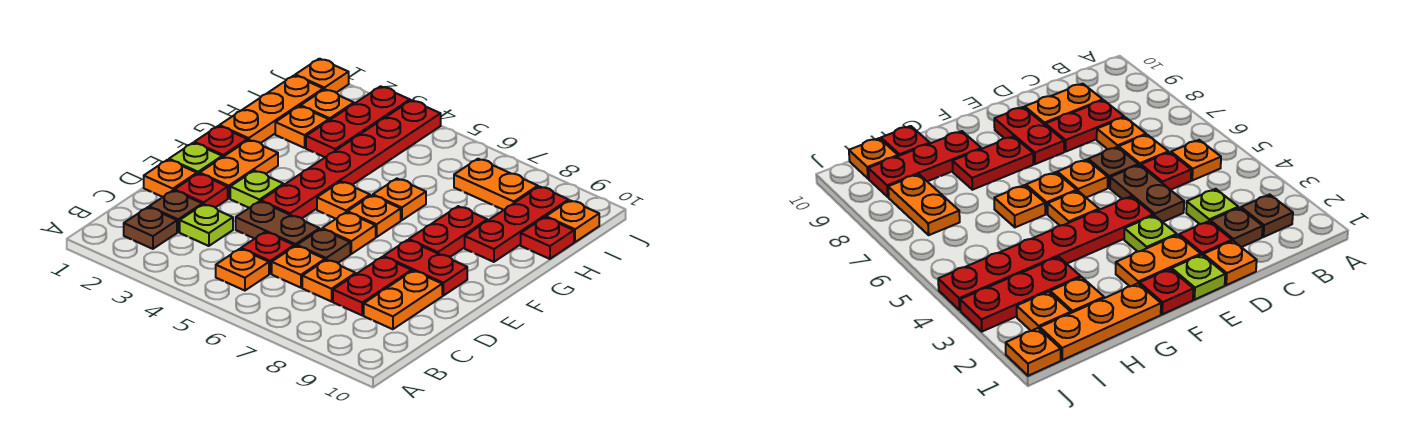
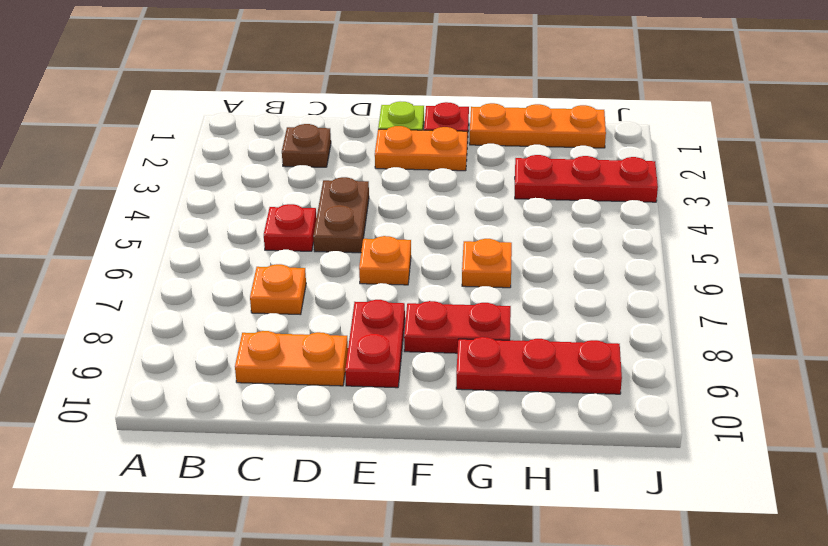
none -> brown plate B2 level 1
none -> orange plate B5 level 1
none -> lime plate C3 level 1
none -> orange plate C6 level 1

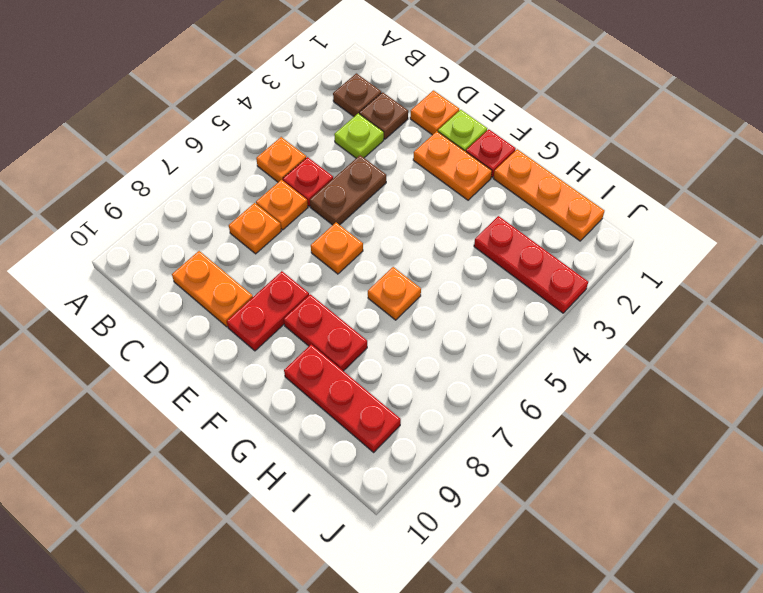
none -> red plate C8:D8 level 1
none -> red plate D2 level 1
none -> brown plate D6 level 1
none -> lime plate E3 level 1

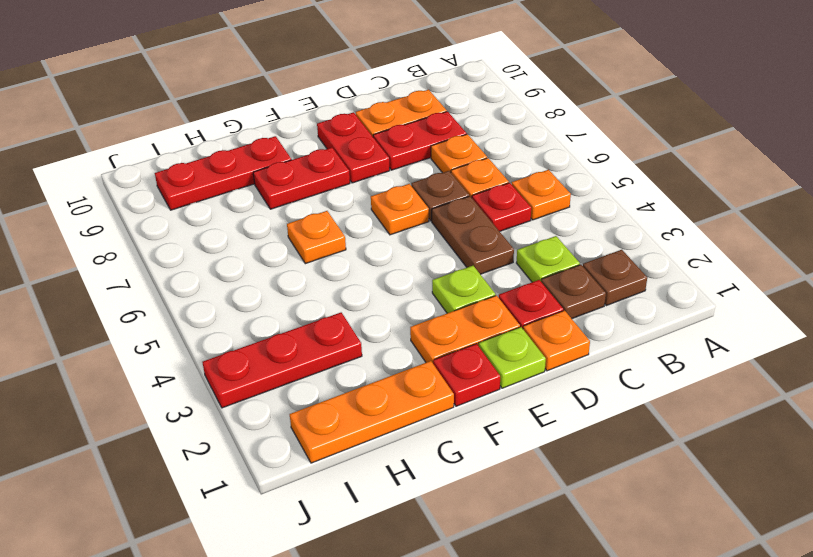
none -> red plate E4:J4 level 1
none -> orange plate F5 level 1
none -> orange plate F6 level 1
none -> orange plate H2 level 1

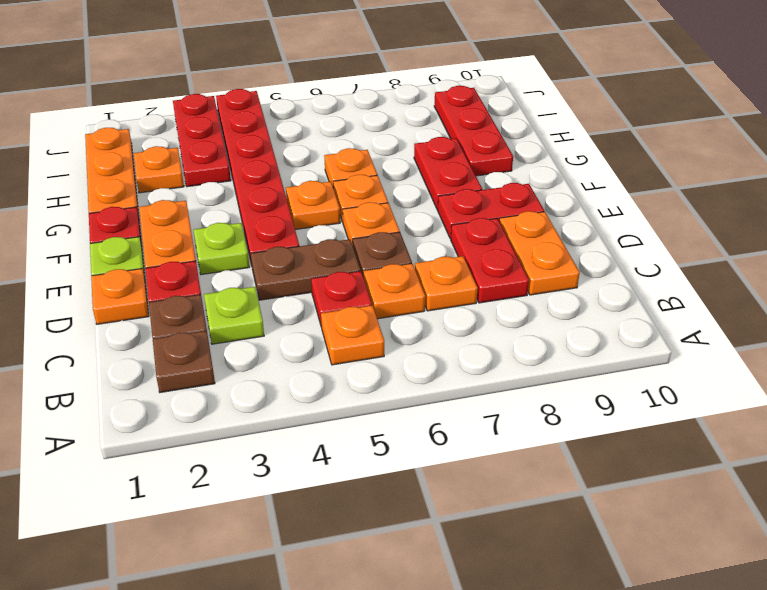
none -> red plate H10 level 1
none -> orange plate I2 level 1
none -> orange plate I7:I8 level 1
none -> orange plate I10 level 1

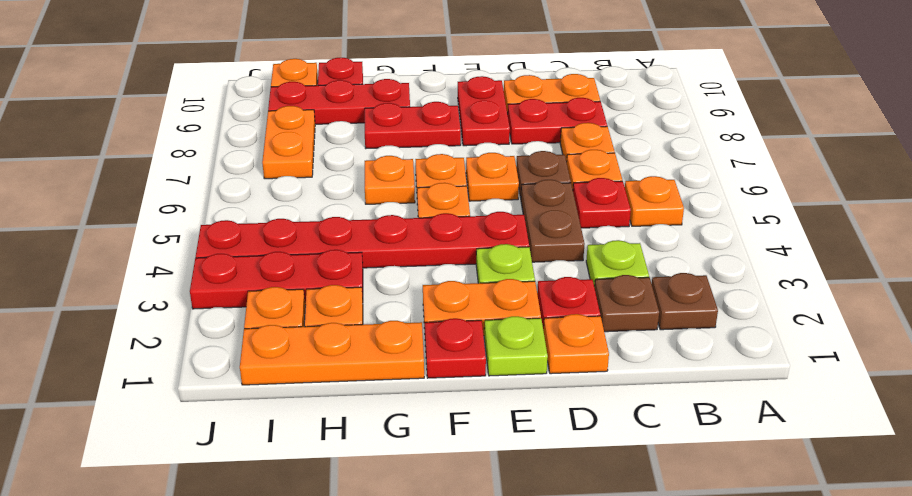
none -> orange plate J1 level 1

